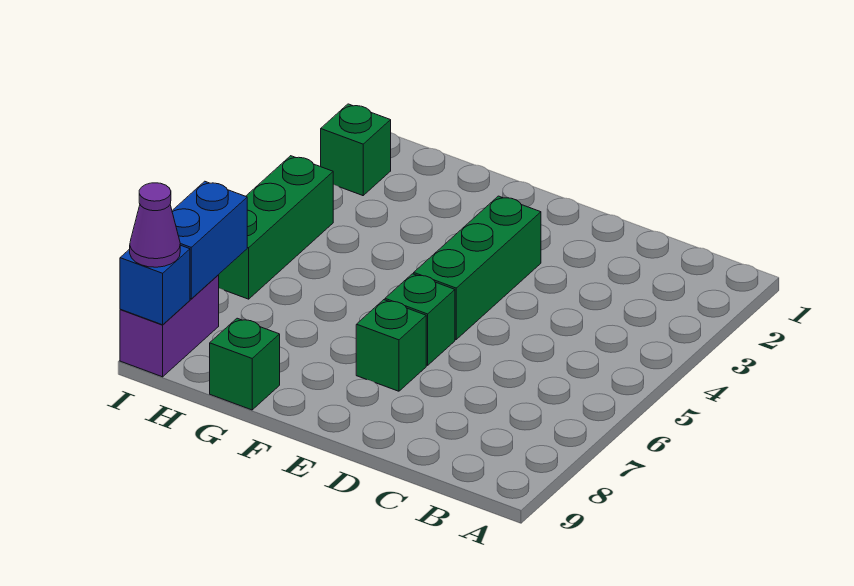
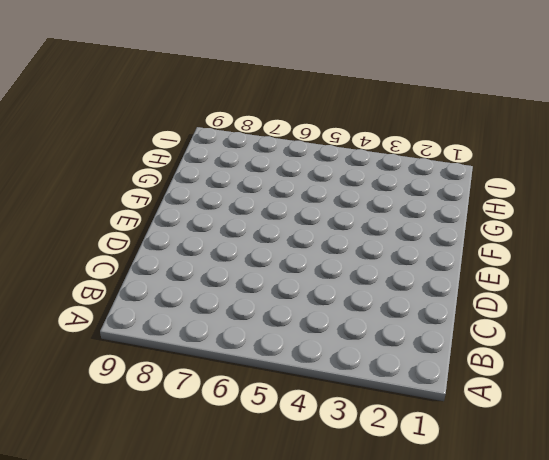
none -> green brick E3:E5 level 1
none -> green brick E6 level 1

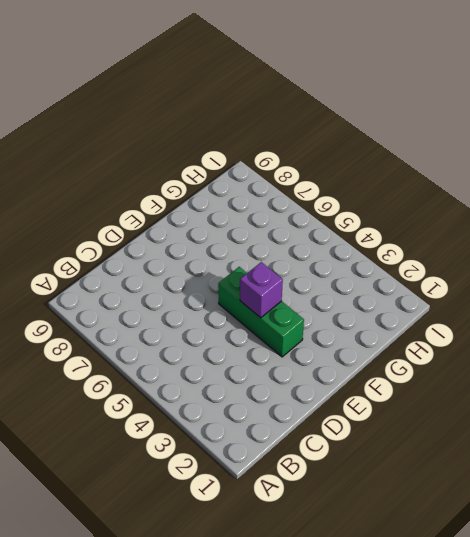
purple brick E4 level 2 -> none
none -> green brick E6 level 1
none -> green brick E7 level 1

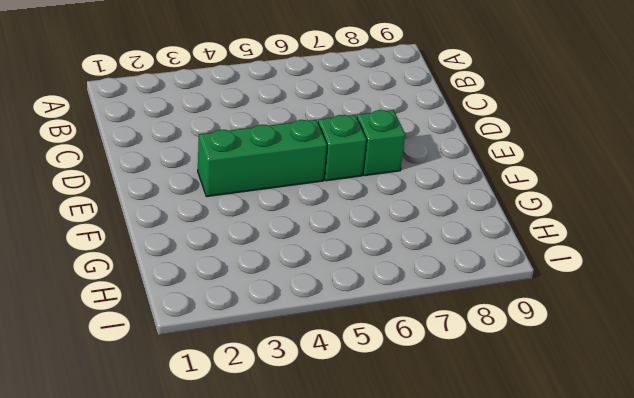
none -> green brick G9 level 1
none -> green brick I2 level 1

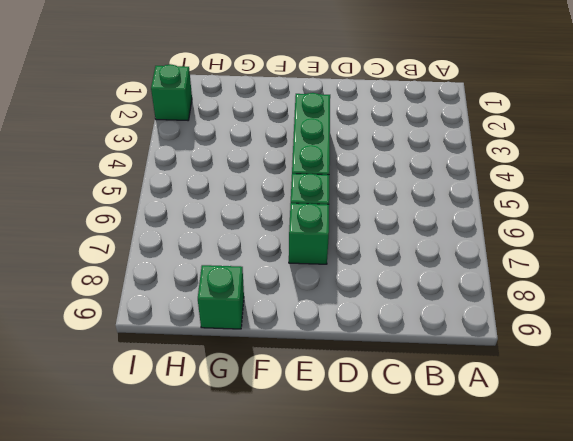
none -> green brick I4:I6 level 1
none -> purple brick I8:I9 level 1

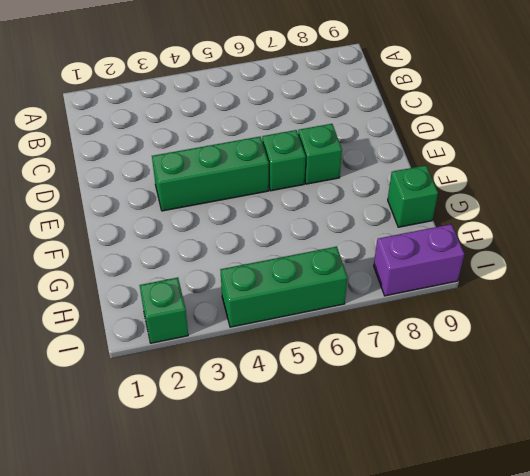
none -> blue brick I7:I8 level 2
none -> blue brick I9 level 2

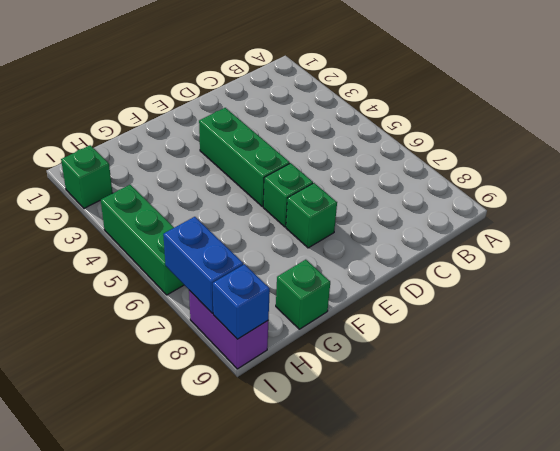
none -> purple cone I9 level 3

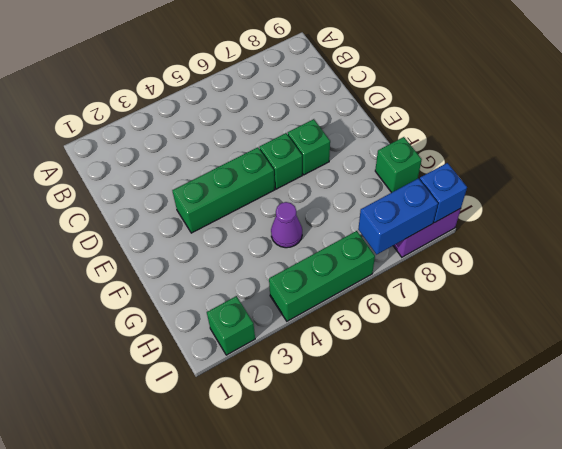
purple cone G5 level 1 -> purple cone I9 level 3

